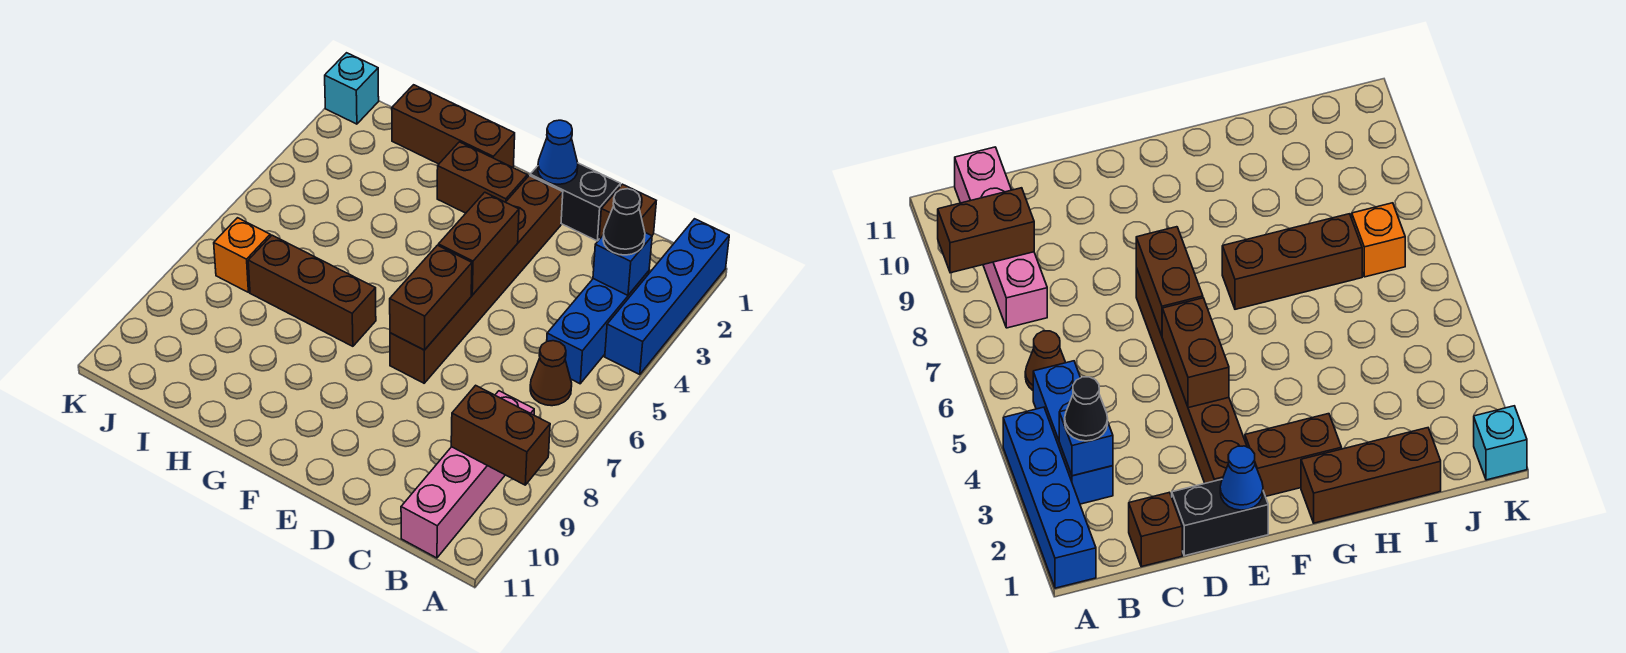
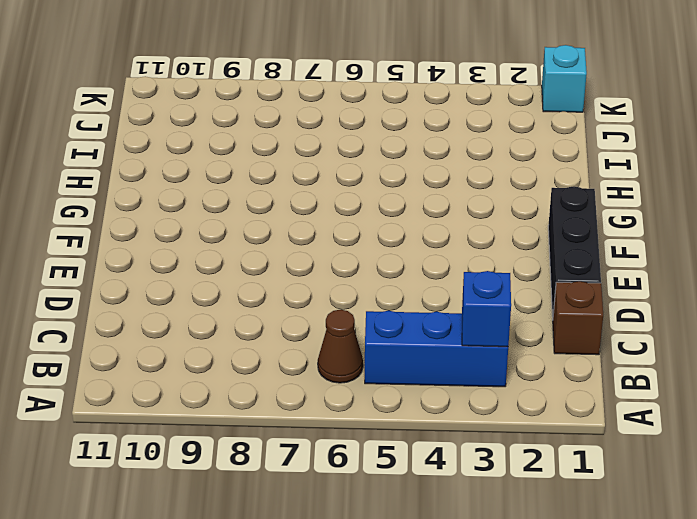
black brick D1:F1 level 1 -> black brick D1:E1 level 1
none -> blue brick A1:A4 level 1
none -> pink brick B8:B11 level 1
none -> brown brick E2:E7 level 1

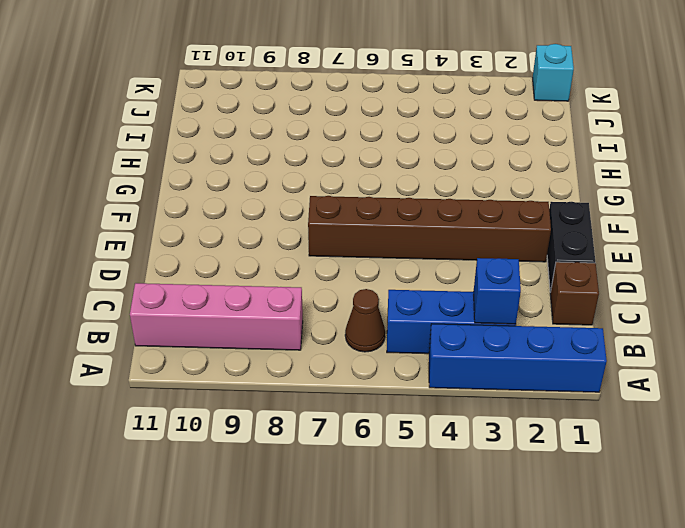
none -> brown brick F2:G2 level 1
none -> brown brick G1:I1 level 1
none -> brown brick G7:I7 level 1

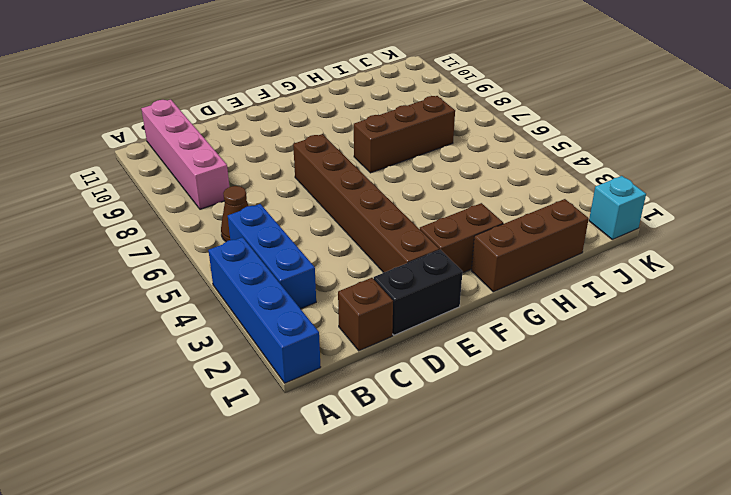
none -> orange brick J7 level 1
none -> brown brick A9:B9 level 2
none -> blue brick B3 level 2

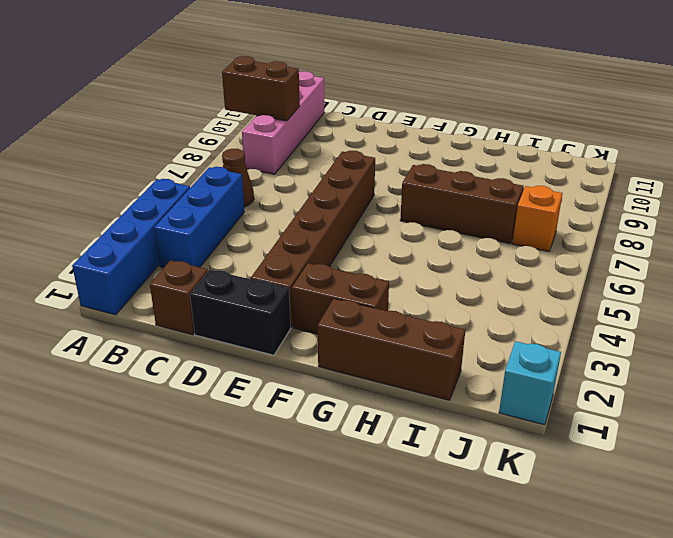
none -> blue brick B3 level 2
none -> blue cone E1 level 2
none -> brown brick E4:E5 level 2

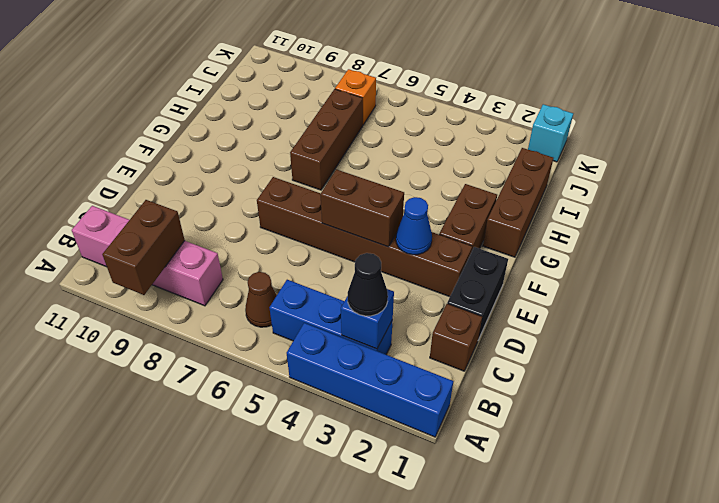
blue cone E3 level 2 -> blue cone E1 level 2
none -> brown brick E6:E7 level 2

